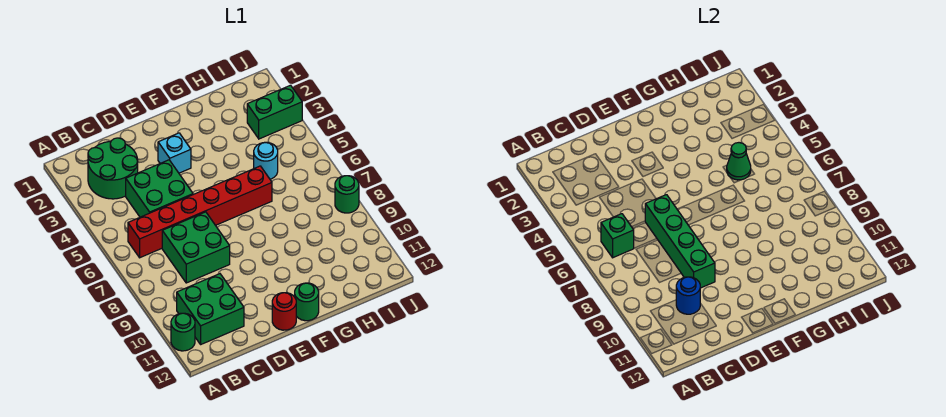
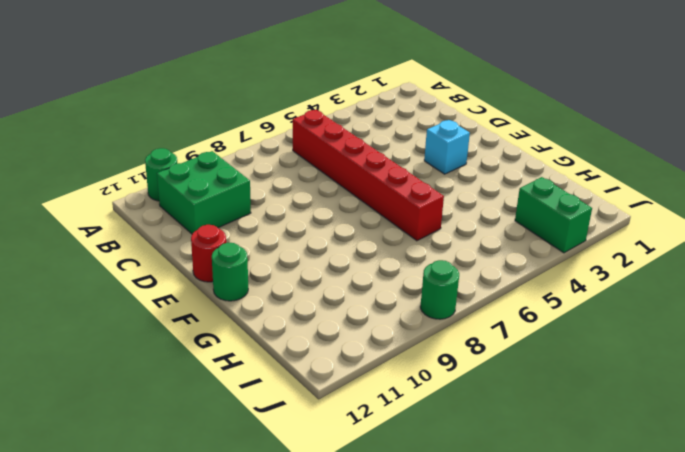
none -> green round brick B2:C3 level 1
none -> green brick C4:D5 level 1
none -> green brick C7:D8 level 1

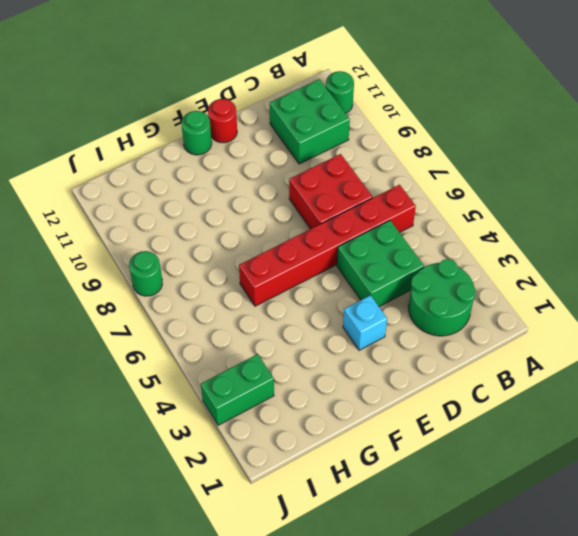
red brick C7:D8 level 1 -> green brick C7:D8 level 1
none -> cyan round brick H5 level 1
none -> green brick B6 level 2
none -> blue round brick C10 level 2

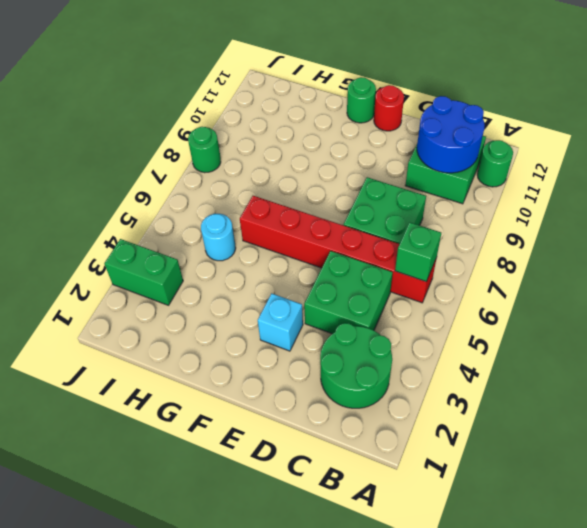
blue round brick B10:C11 level 2 -> blue round brick C10 level 2
none -> green brick D6:D9 level 2
none -> green cone H5 level 2

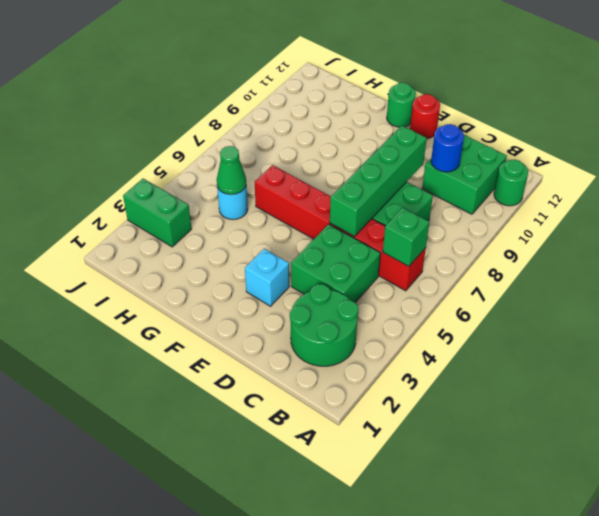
none -> green round brick J8 level 1

